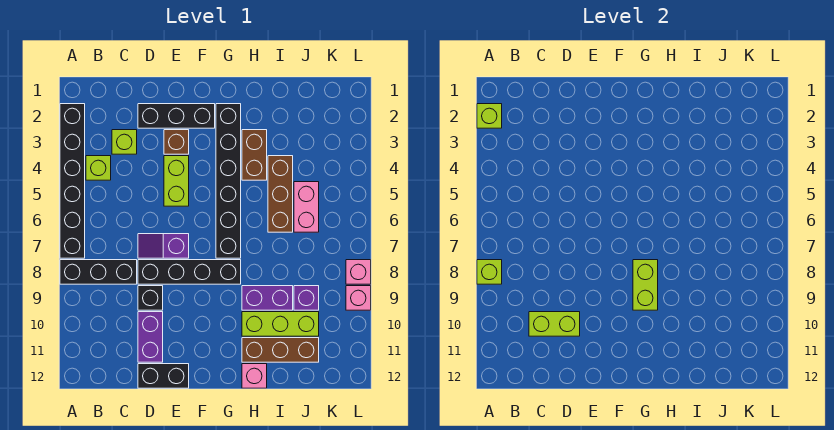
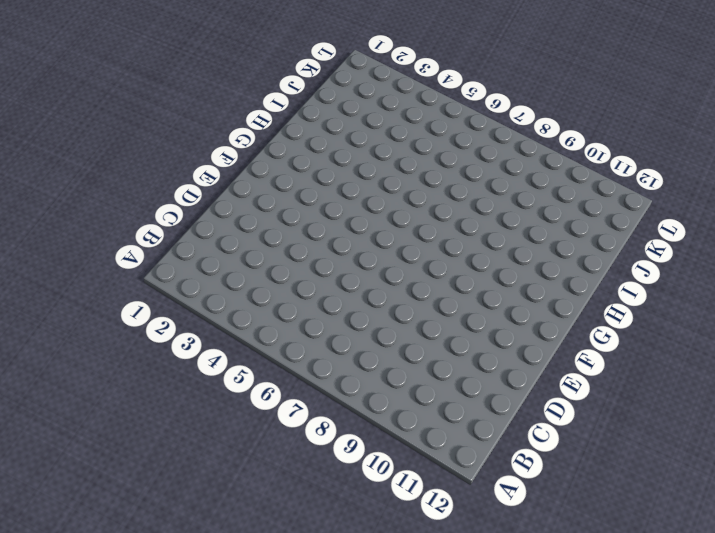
none -> black brick A2:A7 level 1
none -> black brick A8:C8 level 1
none -> lime brick B4 level 1

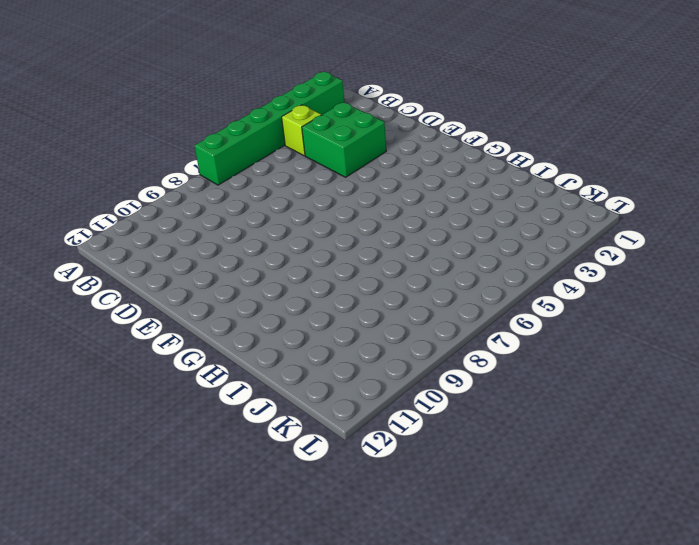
green brick A2:A7 level 1 -> black brick A2:A7 level 1
green brick C3:D4 level 1 -> lime brick C3 level 1
none -> black brick A8:C8 level 1
none -> black brick D2:F2 level 1
none -> purple slope D7:E7 level 1 top E

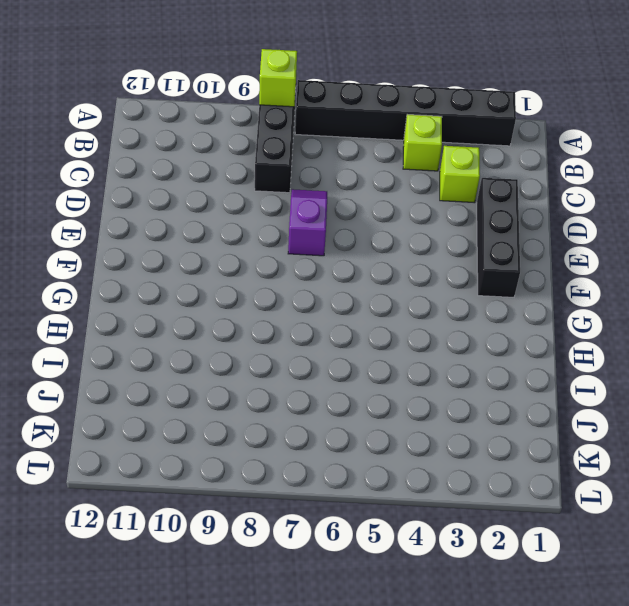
none -> black brick D8:G8 level 1
none -> black brick D9 level 1
none -> purple brick D10:D11 level 1

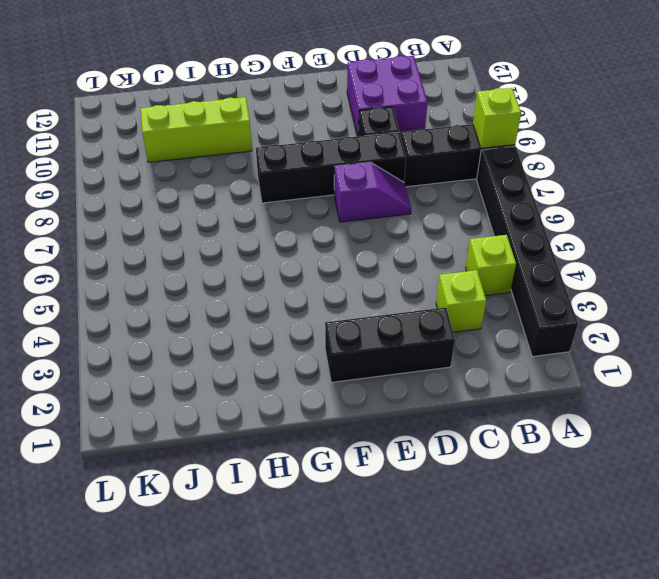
purple brick C10:D11 level 1 -> purple brick D10:D11 level 1
none -> black brick D12:E12 level 1
none -> brown brick E3 level 1
none -> lime brick E4:E5 level 1

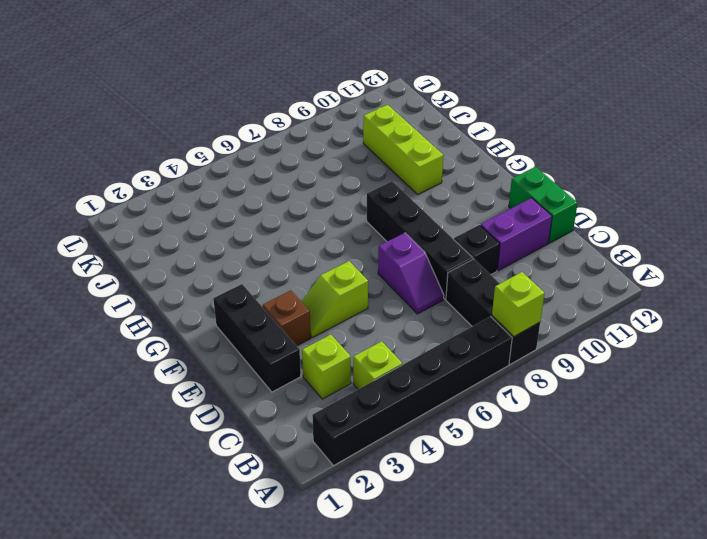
green brick D12:E12 level 1 -> black brick D12:E12 level 1
lime slope E4:E5 level 1 top 5 -> lime brick E4:E5 level 1
none -> black brick G2:G7 level 1
none -> brown brick H3:H4 level 1
none -> purple brick H9:I9 level 1

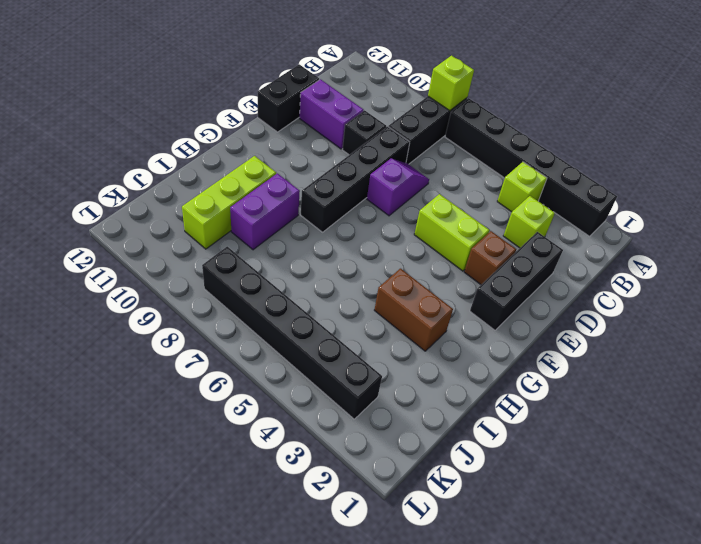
black brick K3:K8 level 1 -> black brick G2:G7 level 1
none -> brown brick H11:J11 level 1
none -> pink brick H12 level 1
none -> brown brick I4:I6 level 1

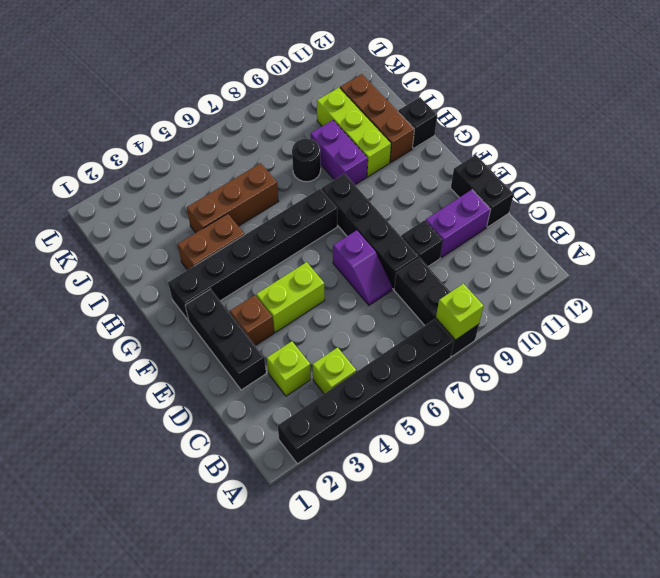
black brick H12 level 1 -> pink brick H12 level 1
black round brick I8 level 1 -> none
none -> pink brick J5:J6 level 1
none -> purple brick J9 level 1
none -> pink brick L8 level 1

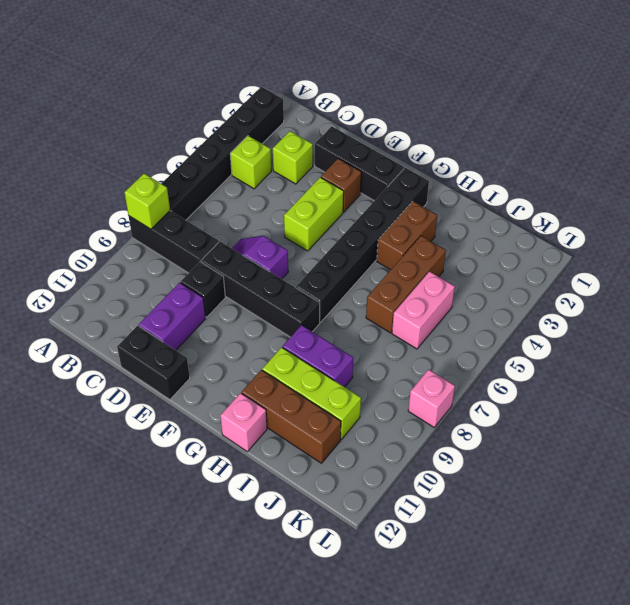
none -> purple brick J9 level 1
none -> pink brick L9 level 1
none -> lime brick A2 level 2

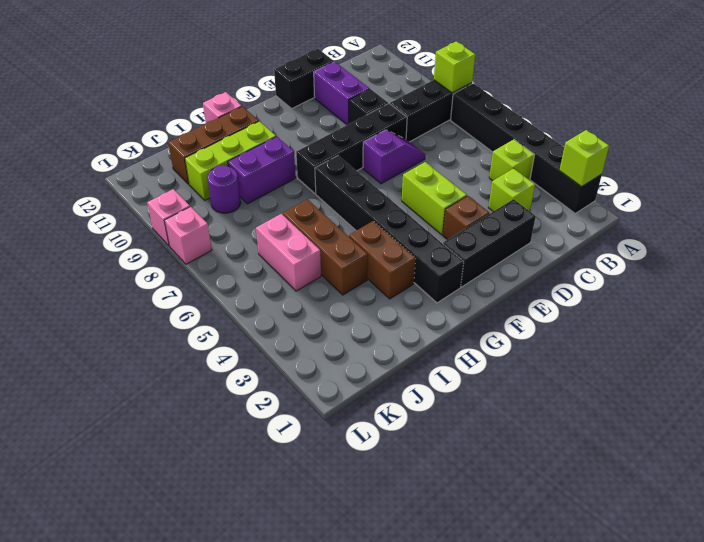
purple round brick J9 level 1 -> purple brick J9 level 1
none -> lime brick C10:D10 level 2
none -> lime brick G8:G9 level 2

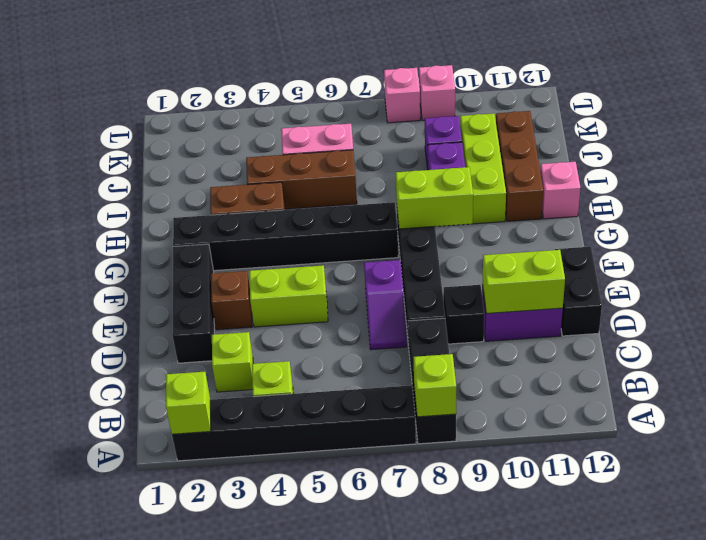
lime brick D10:D11 level 2 -> lime brick C10:D10 level 2

